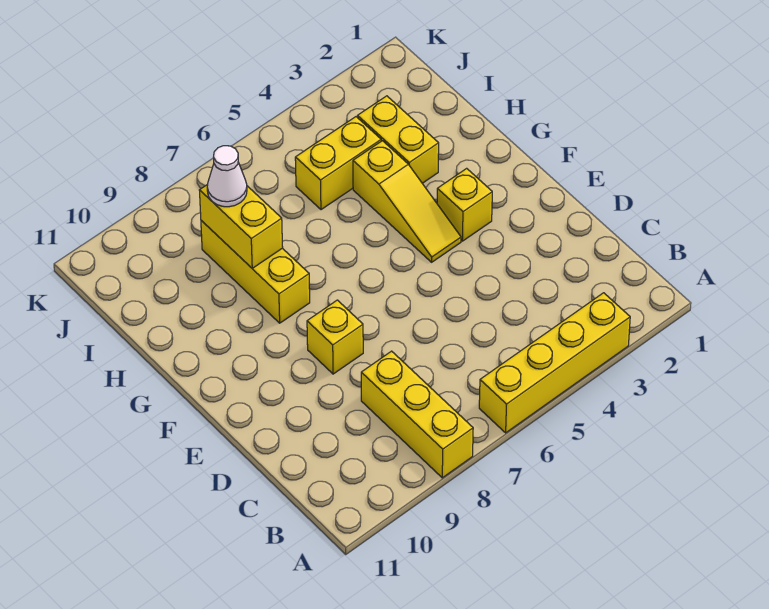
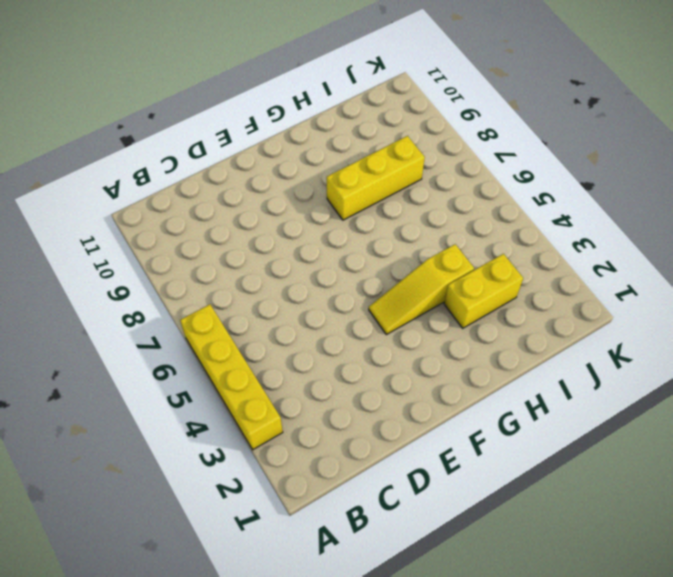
none -> yellow brick A8:C8 level 1
none -> yellow brick E8 level 1

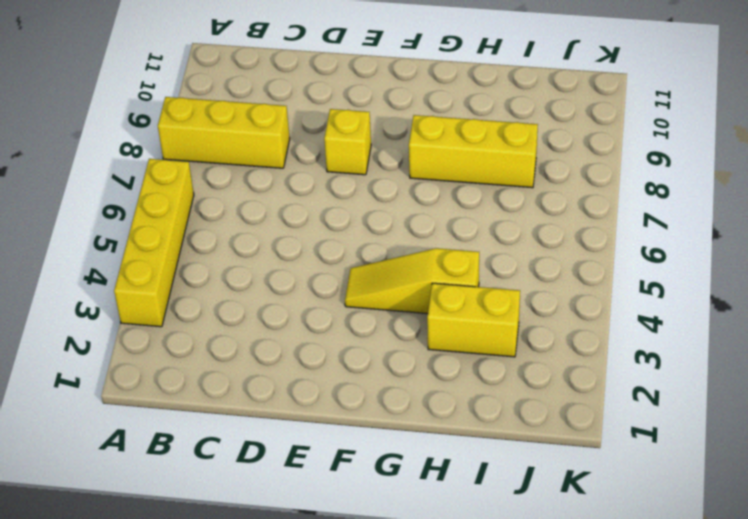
none -> yellow brick F3 level 1
none -> yellow brick I4:I5 level 1

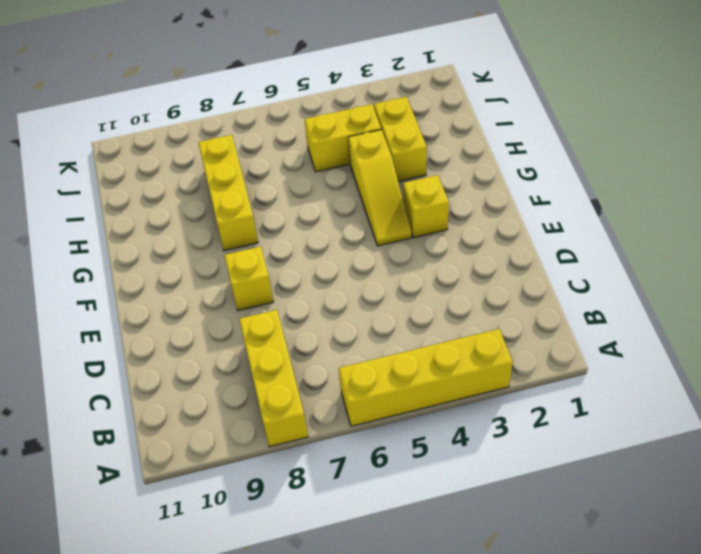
none -> yellow brick H8:I8 level 2
none -> white cone I8 level 3

